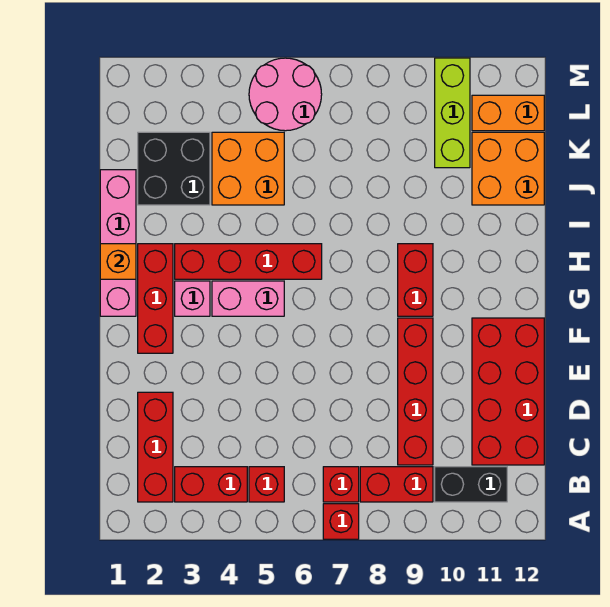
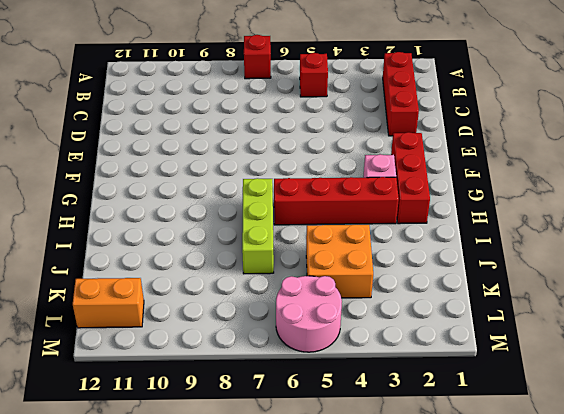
lime brick H7:J7 level 1 -> lime brick K10:M10 level 1
none -> red brick B3:B4 level 1
none -> red brick B7 level 1
none -> red brick B8:B9 level 1

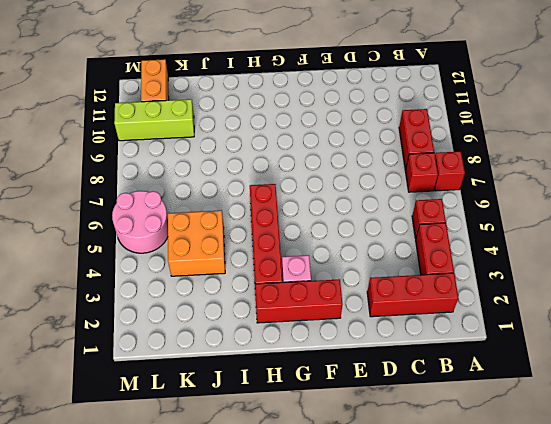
none -> black brick B10:B11 level 1
none -> red brick C9:F9 level 1
none -> red brick C11:F12 level 1

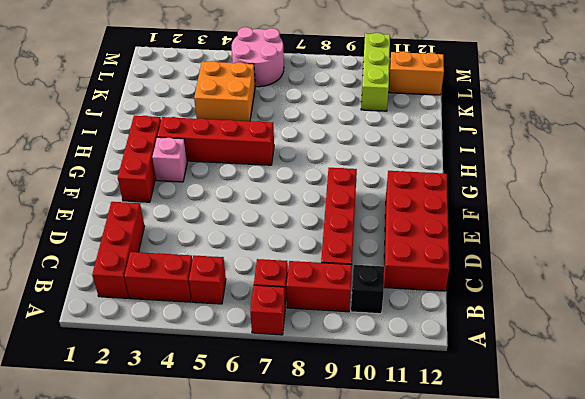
black brick B10 level 1 -> black brick B10:B11 level 1
none -> pink brick G1:J1 level 1
none -> pink brick G4:G5 level 1
none -> red brick G9:H9 level 1

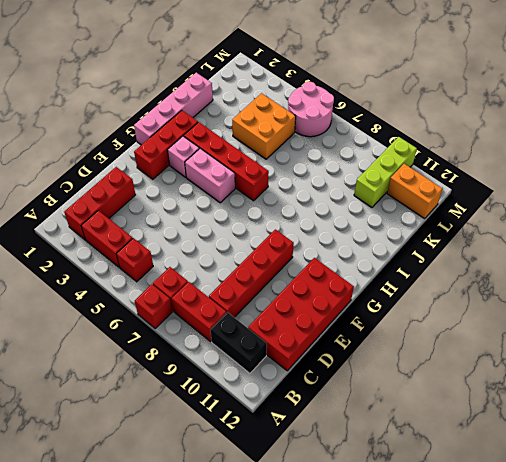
none -> red brick G9:H9 level 1
none -> black brick J2:K3 level 1
none -> orange brick J11:K12 level 1

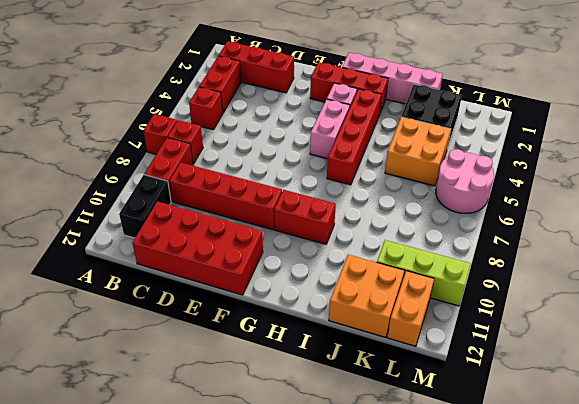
none -> orange brick H1 level 2

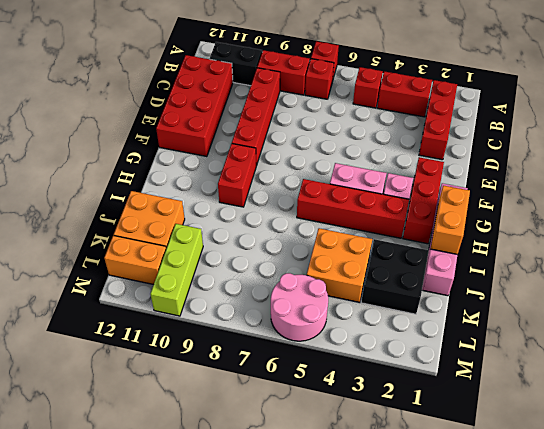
orange brick H1:I1 level 2 -> orange brick H1 level 2

